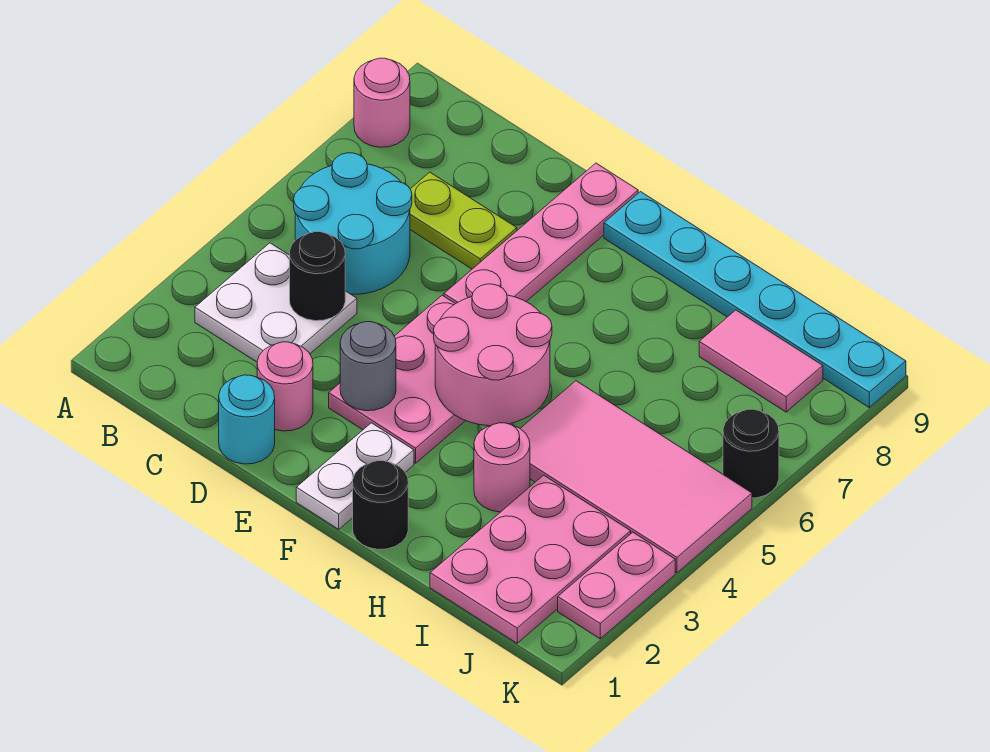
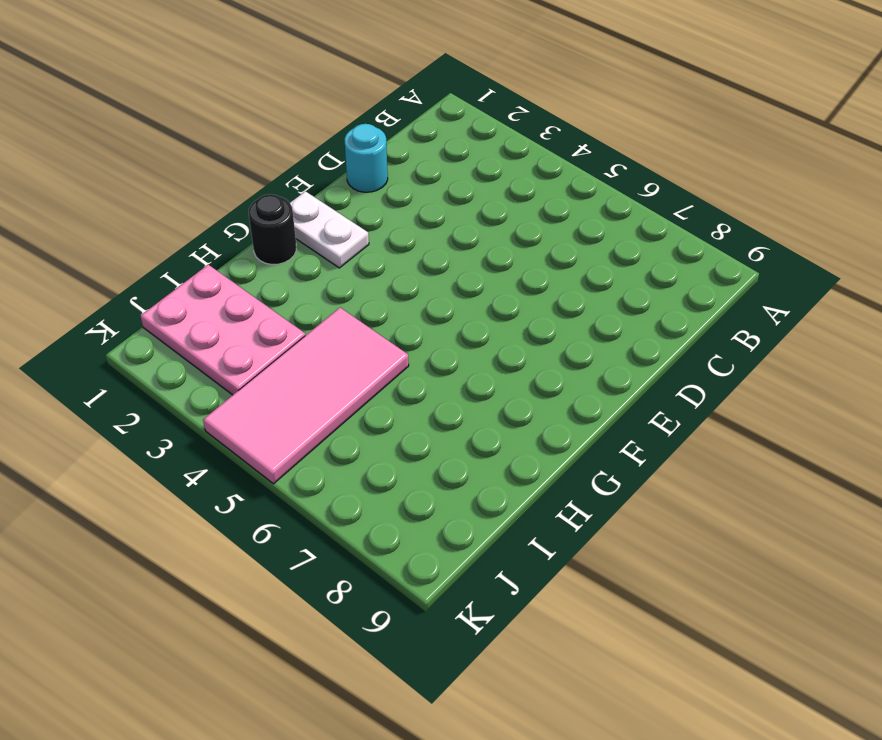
none -> pink round brick A8 level 1
none -> white plate B3:C4 level 1
none -> cyan round brick B5:C6 level 1

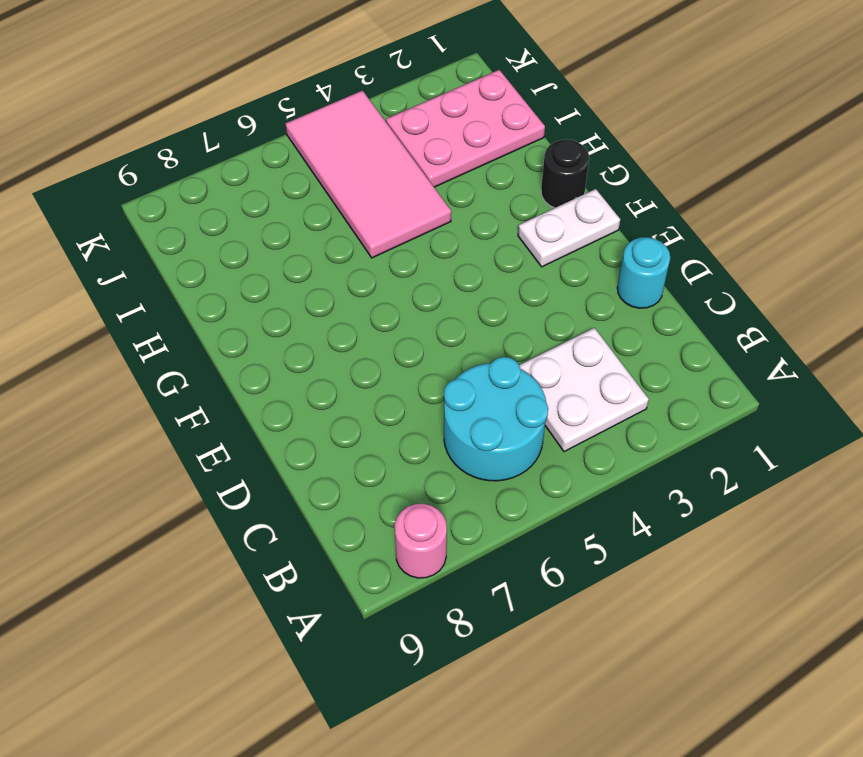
none -> lime plate C7:D7 level 1
none -> pink round brick D2 level 1
none -> pink plate E3:F5 level 1

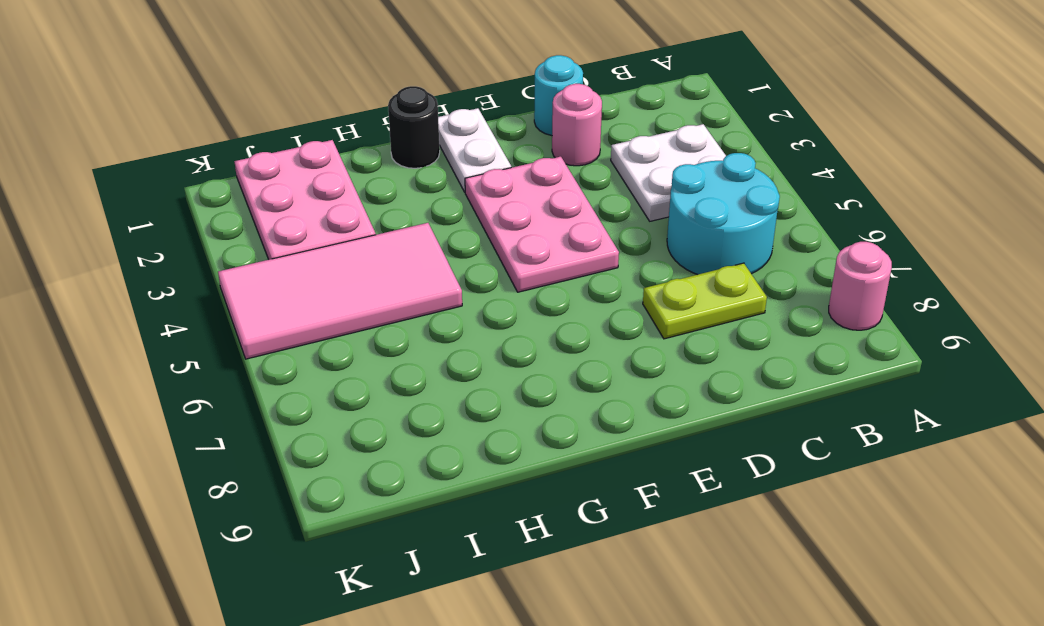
none -> pink plate E6:E9 level 1
none -> cyan plate F9:K9 level 1
none -> pink round brick H3 level 1

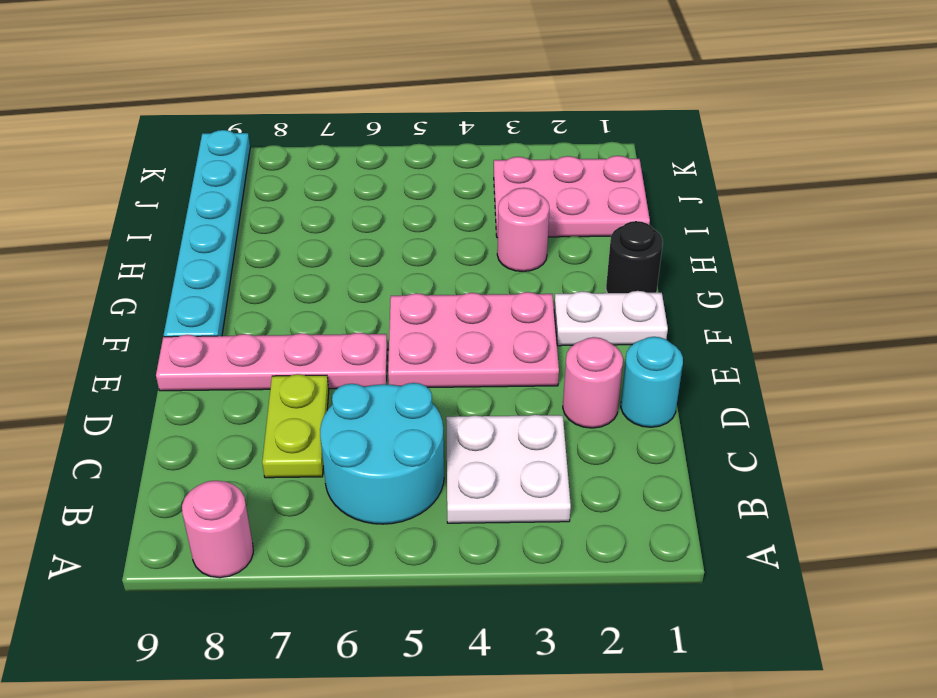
none -> pink tile H4:K5 level 1
none -> pink tile I8:J8 level 1
none -> pink plate K2:K3 level 1

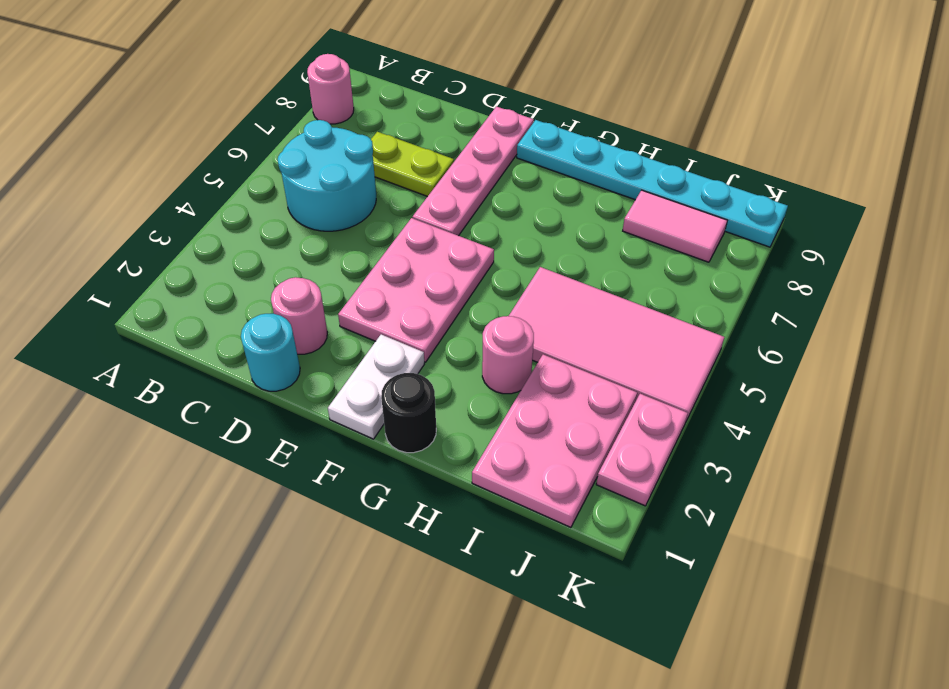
none -> white plate B3:C4 level 1
none -> black round brick K6 level 1
none -> black round brick C4 level 2

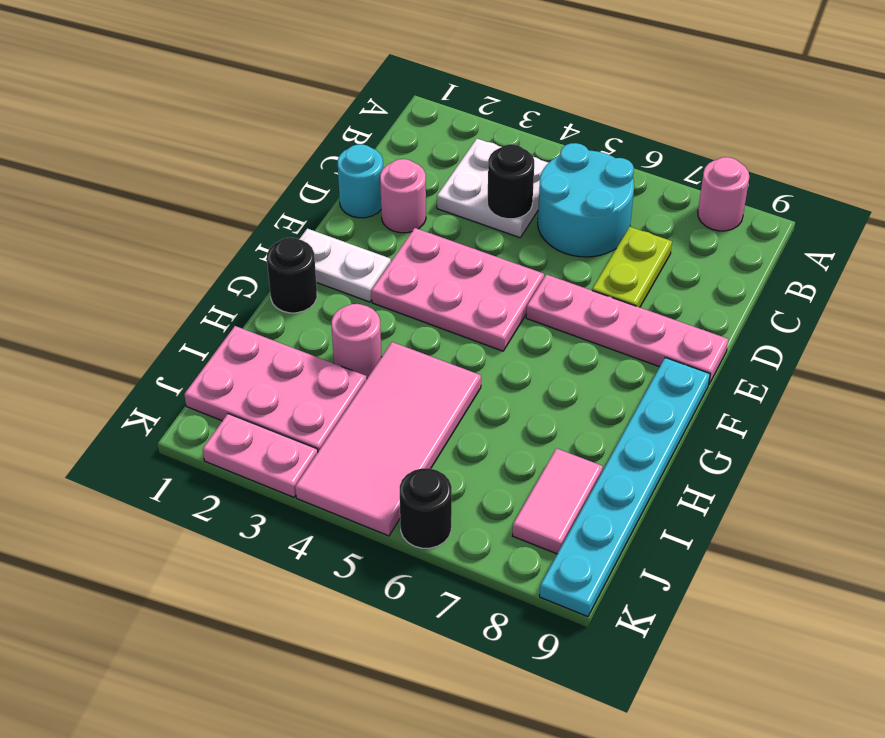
none -> grey round brick E3 level 2
none -> pink round brick F4:G5 level 2

